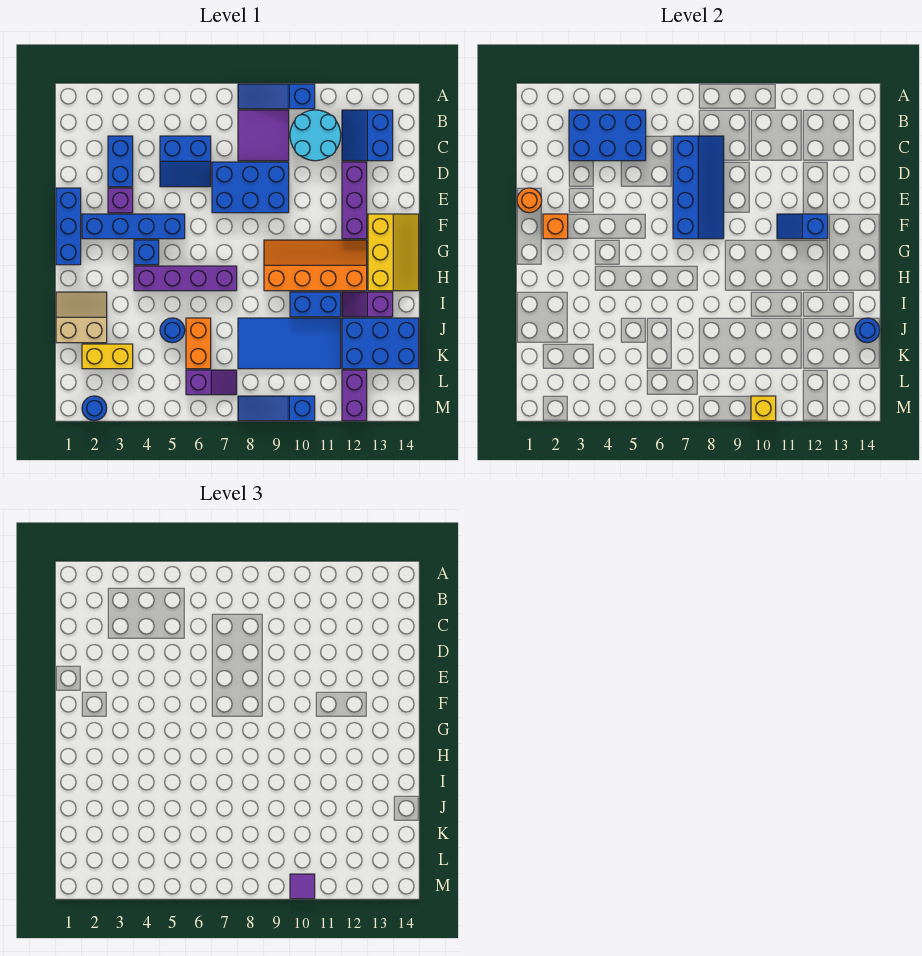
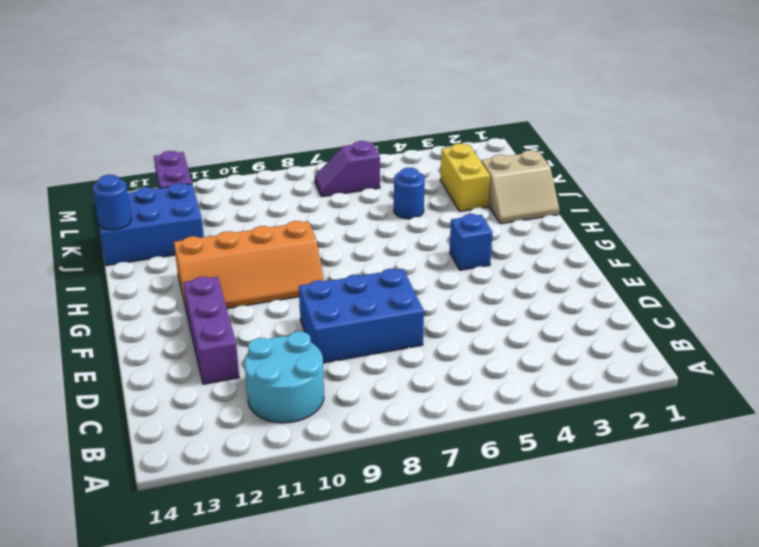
yellow brick J3:K3 level 1 -> yellow brick K2:K3 level 1
none -> blue slope A8:A10 level 1 top 10
none -> purple tile B8:C9 level 1
none -> blue slope B12:C13 level 1 top 13
none -> blue brick C3:D3 level 1

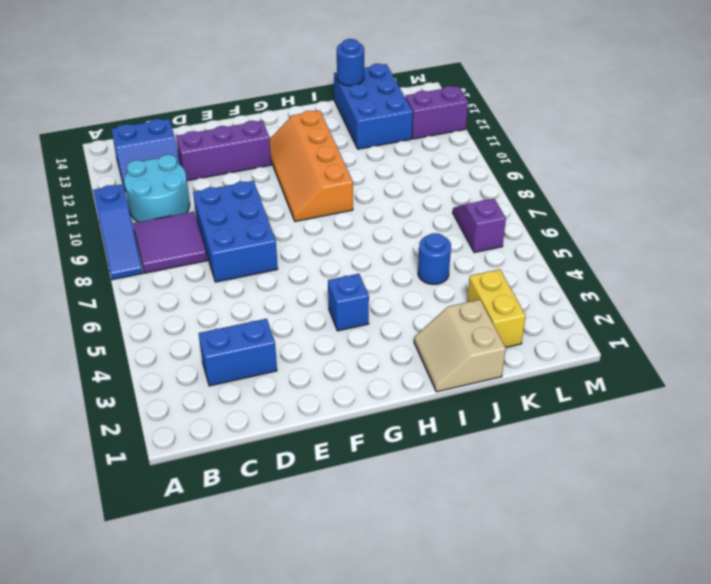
none -> blue slope C5:D6 level 1 top C
none -> blue brick E1:G1 level 1
none -> purple brick E3 level 1
none -> blue brick F2:F5 level 1

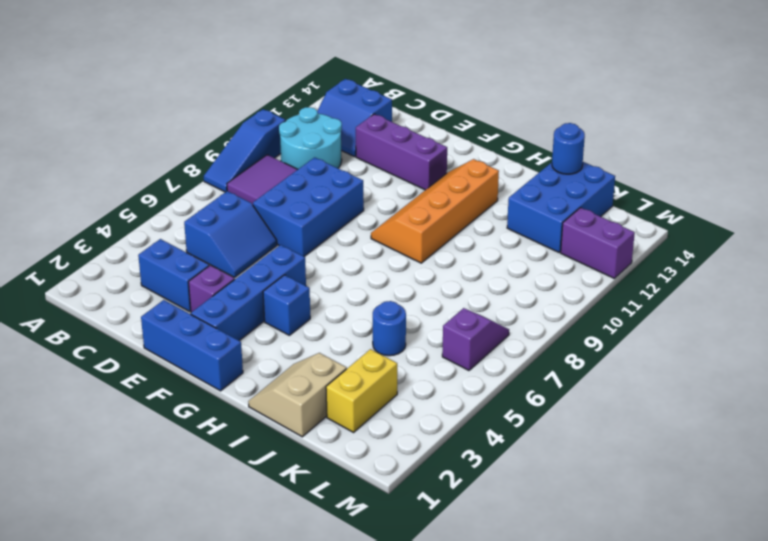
none -> yellow slope F13:H14 level 1 top 13
none -> purple brick H4:H7 level 1
none -> blue brick I10:I11 level 1
none -> purple slope I12:I13 level 1 top 13

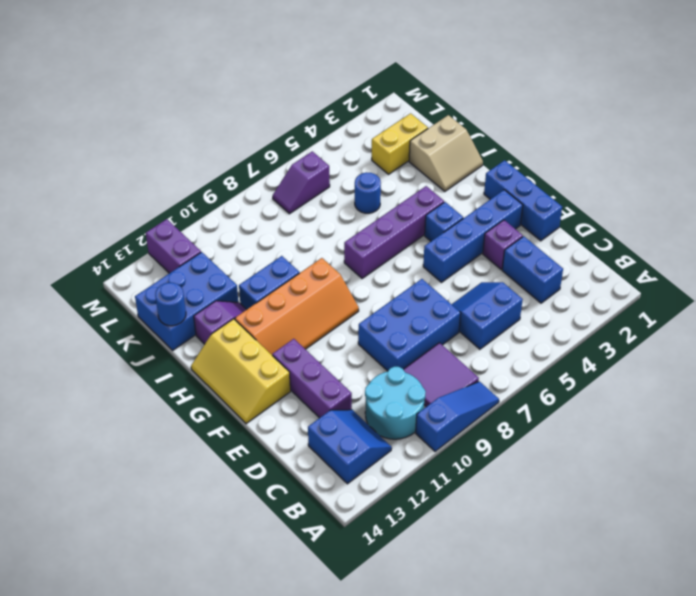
none -> orange brick J6:K6 level 1
none -> blue tile J8:K11 level 1
none -> blue round brick M2 level 1
none -> blue slope M8:M10 level 1 top 10

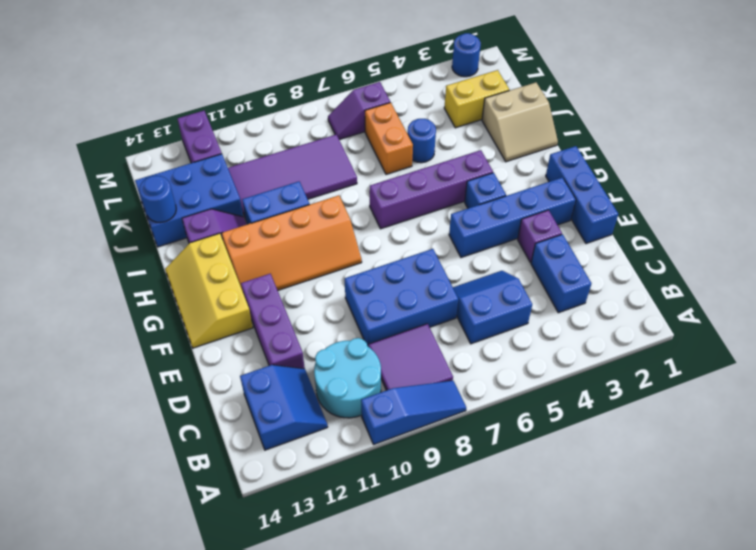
purple tile J8:K11 level 1 -> blue tile J8:K11 level 1
none -> blue slope M8:M10 level 1 top 10
none -> blue brick B3:C5 level 2
none -> blue slope C7:F8 level 2 top 7
none -> orange round brick E1 level 2

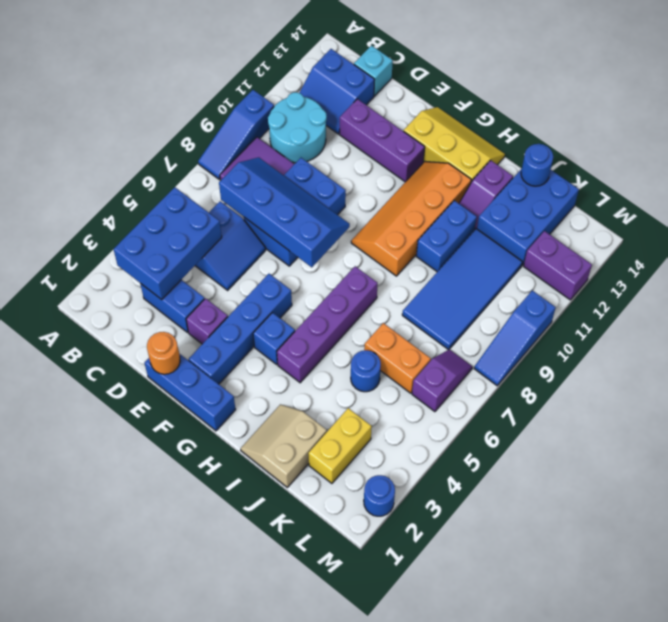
cyan brick C14 level 1 -> none
none -> orange brick F2 level 2
none -> blue slope F11:F12 level 2 top 12
none -> yellow brick M10 level 2
none -> purple tile M10 level 3

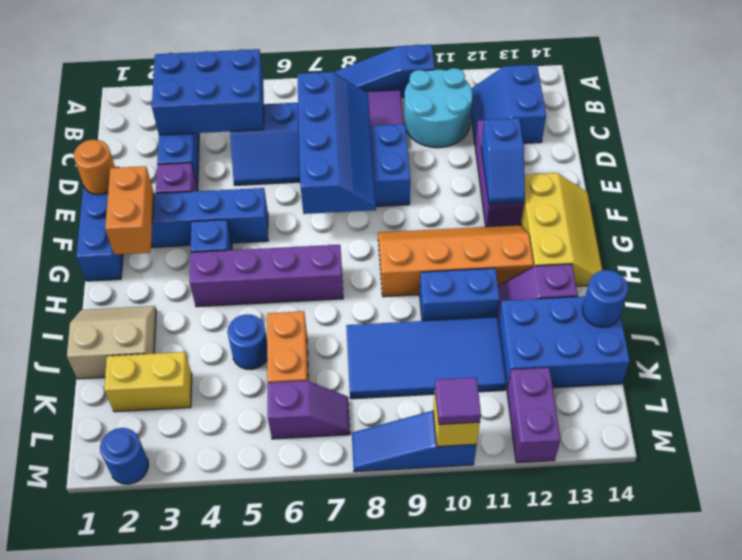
blue slope E12:F12 level 2 top E -> blue slope F11:F12 level 2 top 12
orange brick F2:G2 level 2 -> orange brick F2 level 2

